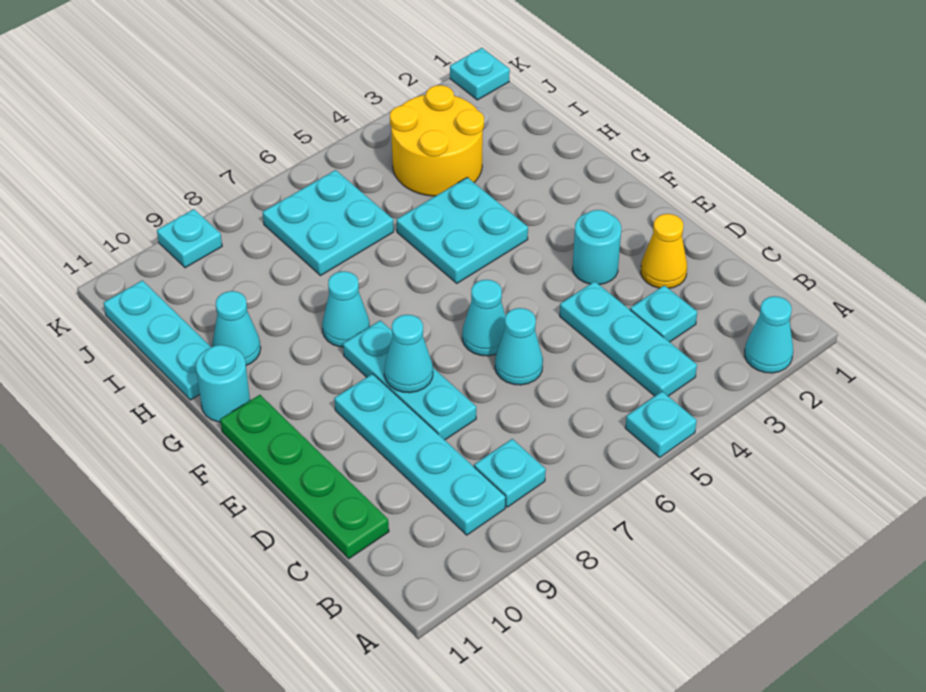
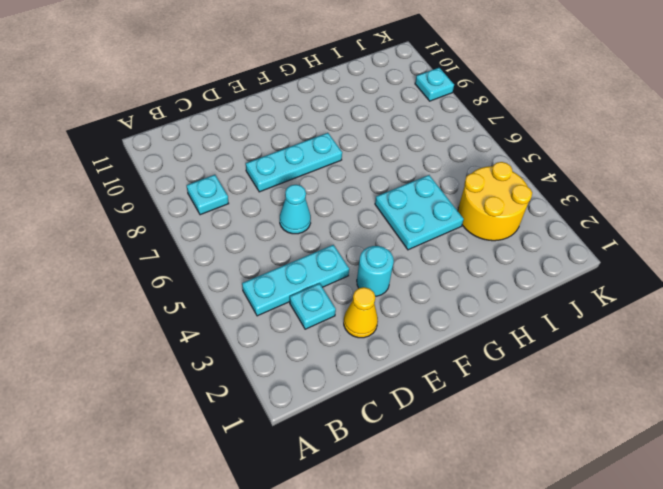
none -> cyan cone A2 level 1
none -> cyan plate A5 level 1
none -> cyan plate B9:E9 level 1

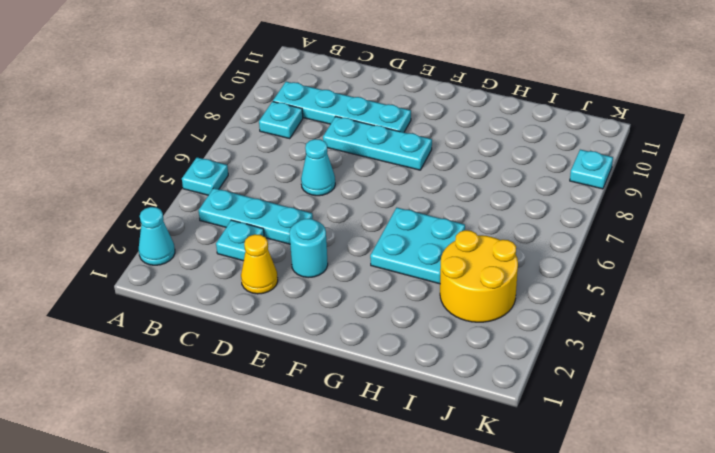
none -> green plate C11:F11 level 1
none -> cyan cone E6 level 1
none -> cyan cone G8 level 1

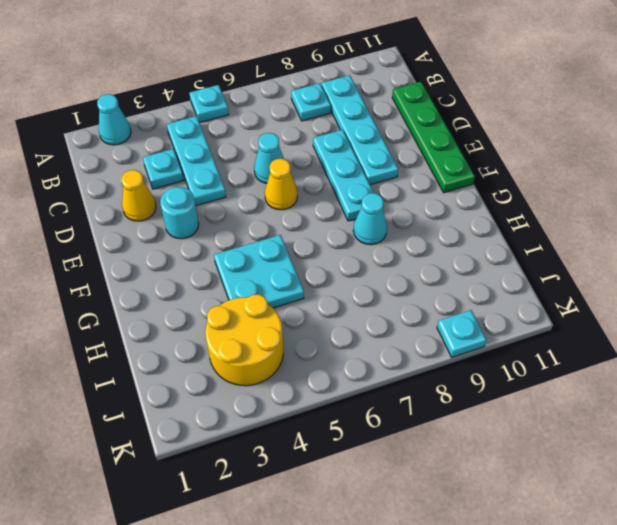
yellow cone E6 level 1 -> cyan cone E6 level 1
none -> cyan round brick G11 level 1
none -> cyan cone H10 level 1
none -> cyan plate H11:J11 level 1

